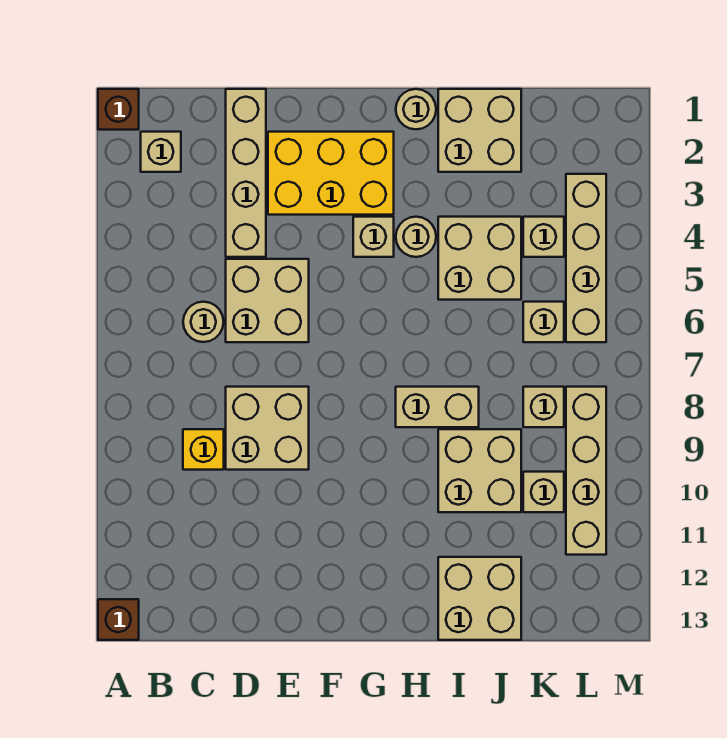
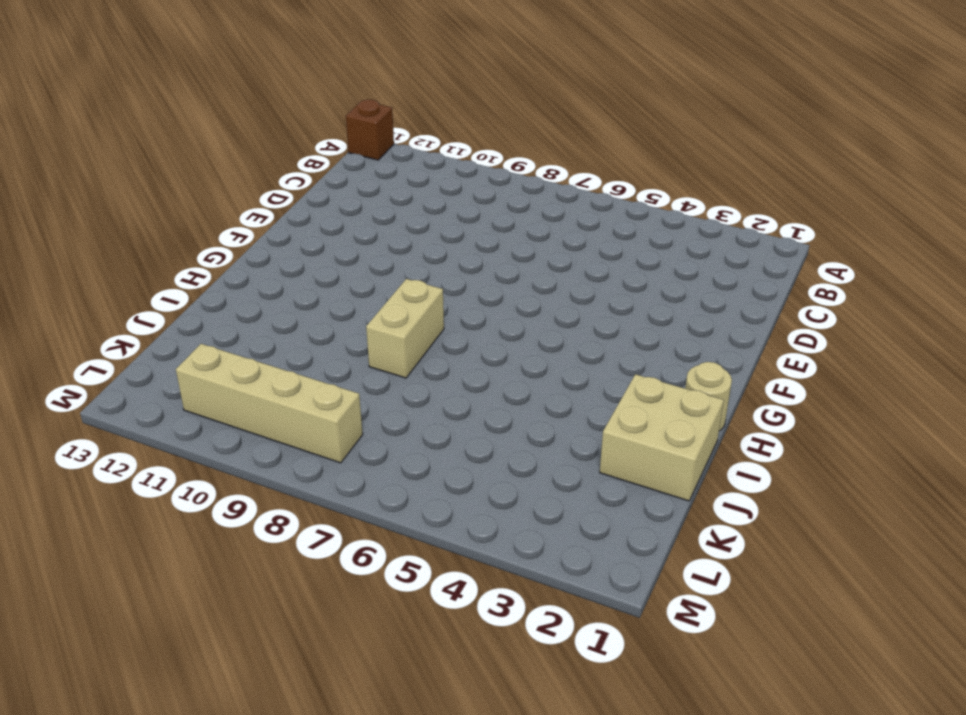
none -> brown brick A1 level 1
none -> tan brick B2 level 1
none -> tan round brick C6 level 1

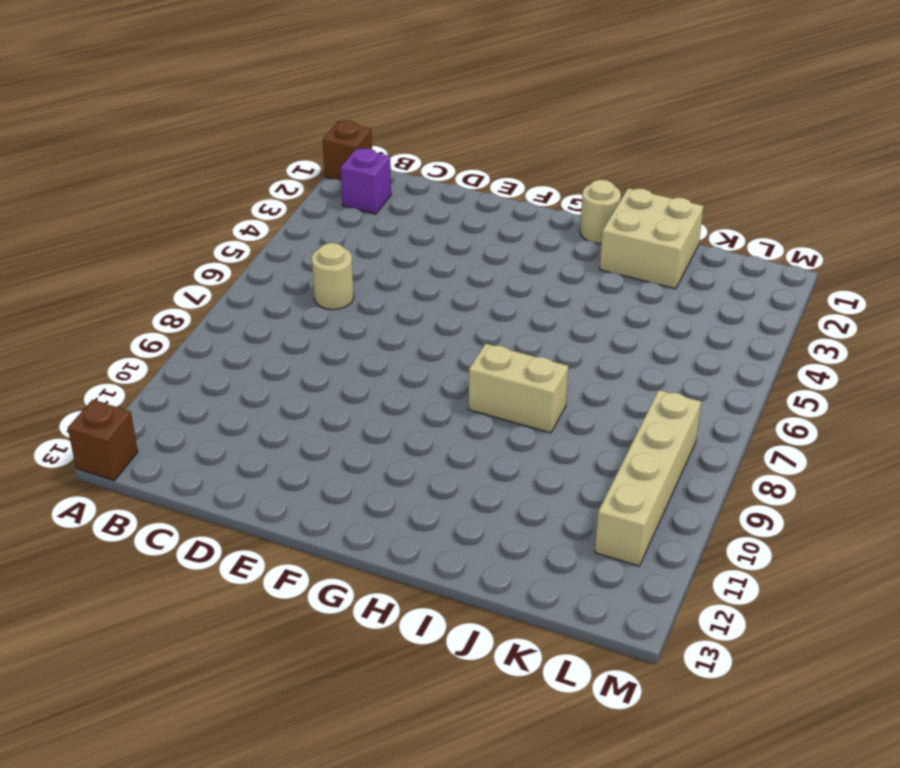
purple brick B2 level 1 -> tan brick B2 level 1
none -> yellow brick C9 level 1
none -> tan brick D1:D4 level 1
none -> tan brick D5:E6 level 1

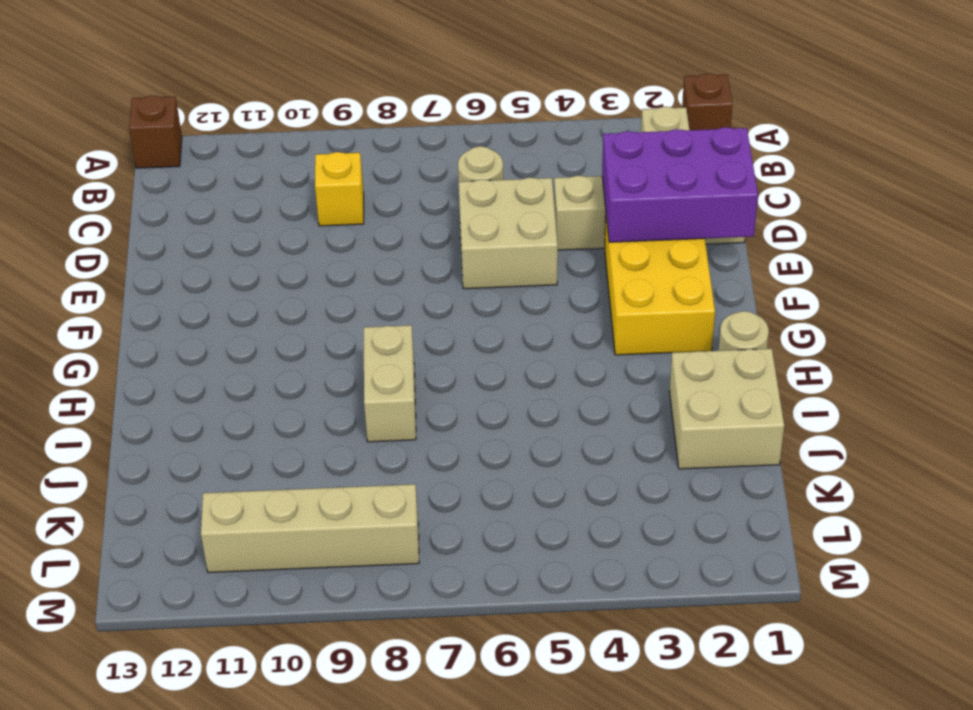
purple brick D1:E3 level 2 -> none
none -> tan brick D8:E9 level 1
none -> tan brick G4 level 1
none -> tan round brick H4 level 1

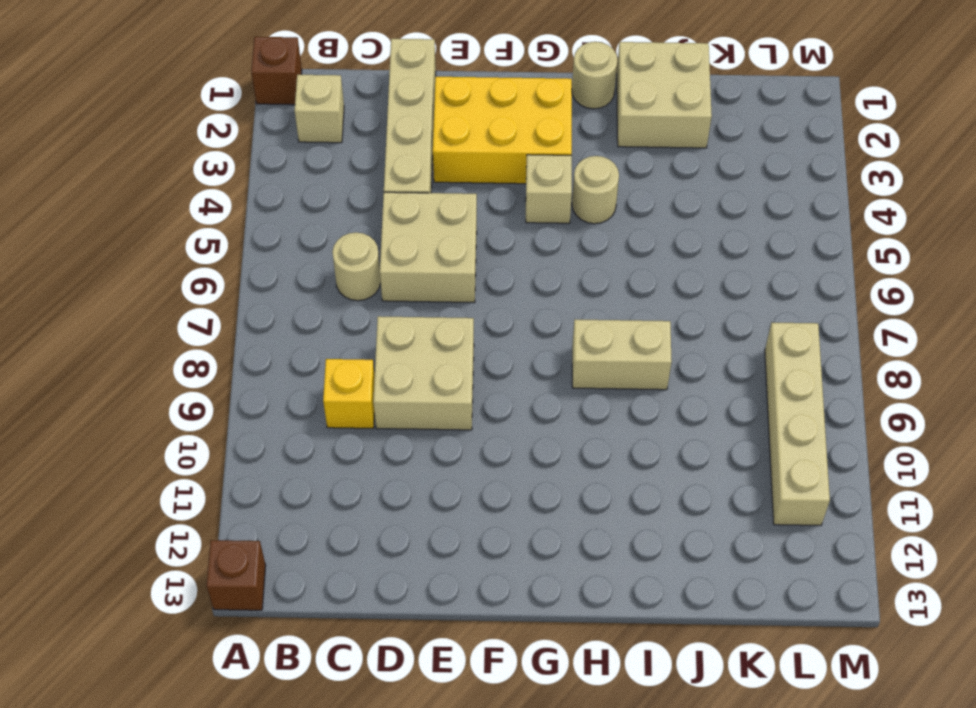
none -> tan brick I4:J5 level 1
none -> tan brick I9:J10 level 1
none -> tan brick I12:J13 level 1

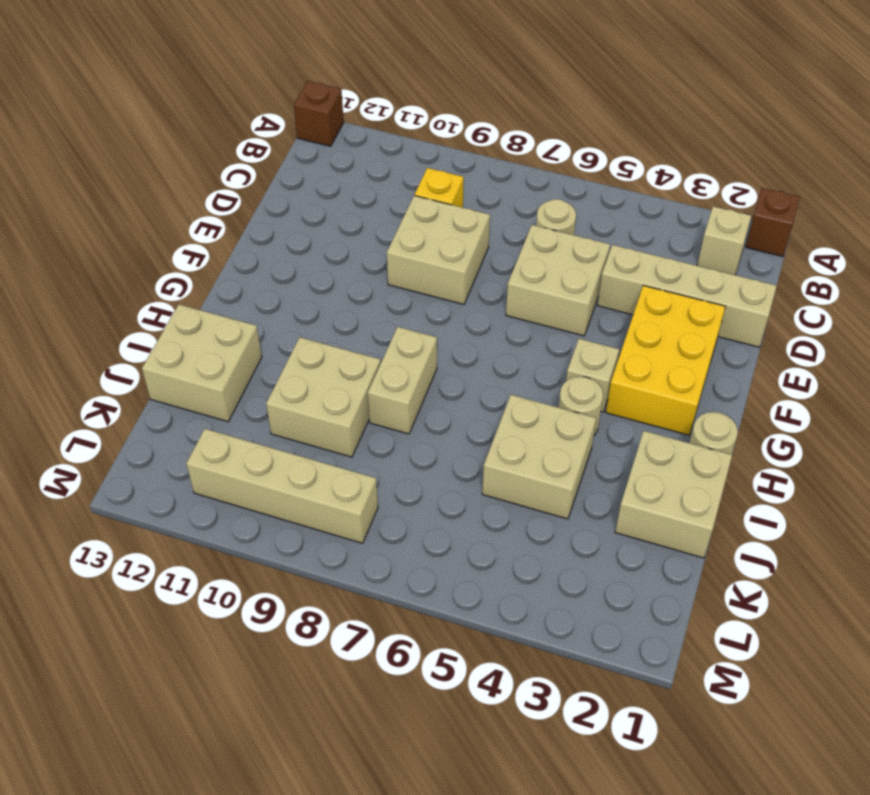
none -> tan brick K4 level 1
none -> tan brick K6 level 1
none -> tan brick K8 level 1

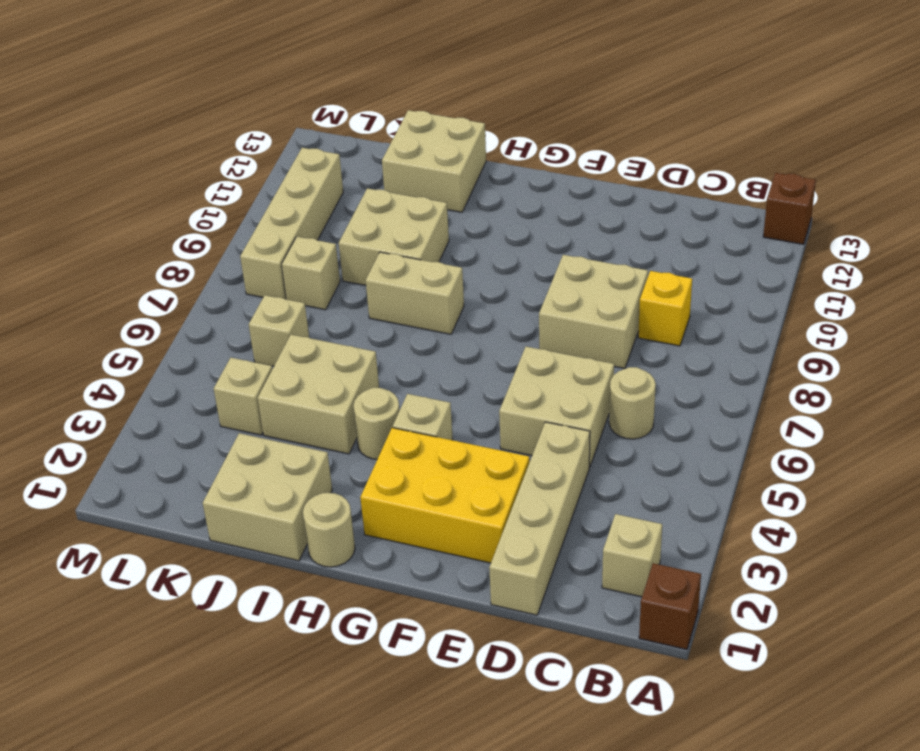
none -> tan brick K10 level 1
none -> tan brick L3:L6 level 1

